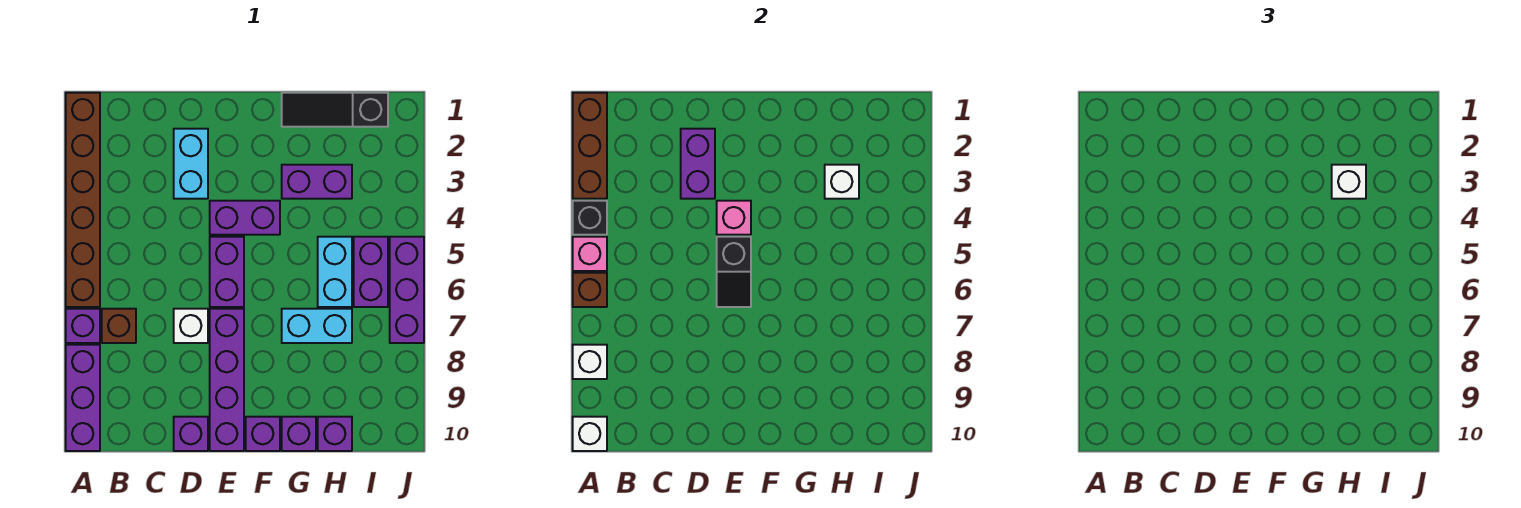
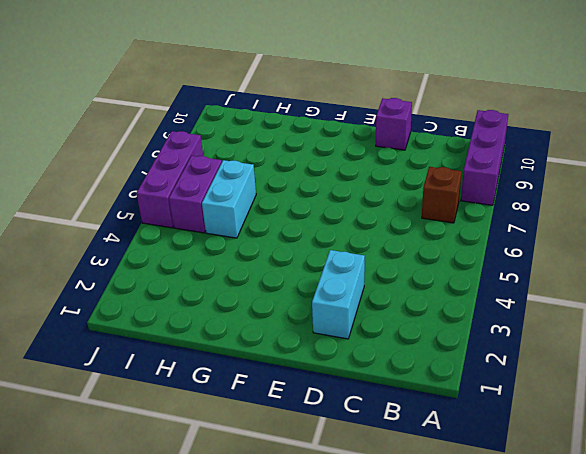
none -> brown brick A1:A6 level 1
none -> purple brick A7 level 1
none -> white brick D7 level 1
none -> purple brick E4:F4 level 1

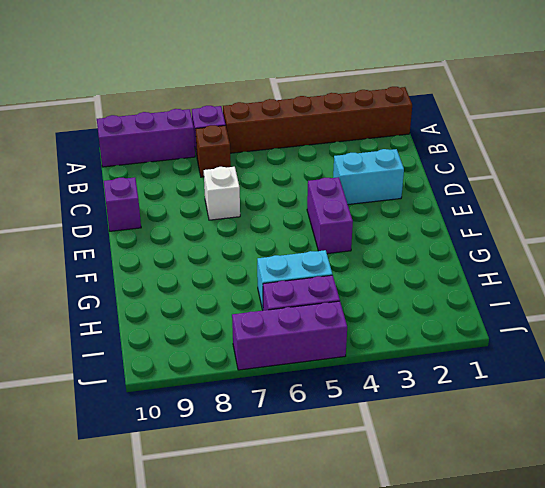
none -> purple brick E5:E6 level 1
none -> purple brick E7:E10 level 1
none -> purple brick F10 level 1
none -> black slope G1:I1 level 1 top I

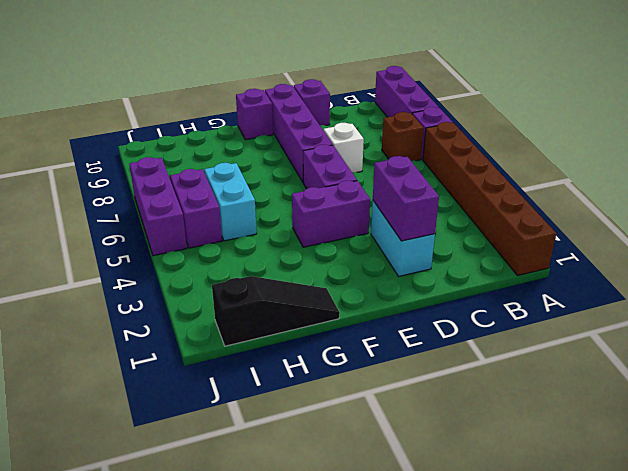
none -> purple brick G3:H3 level 1
none -> cyan brick G7:H7 level 1
none -> purple brick G10 level 1
none -> purple brick H10 level 1

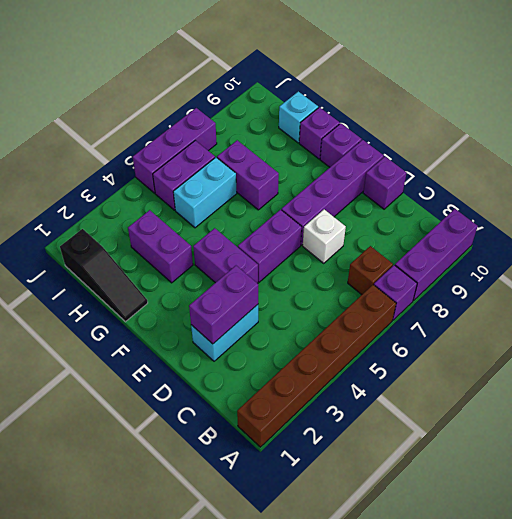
purple brick G7:H7 level 1 -> cyan brick G7:H7 level 1
cyan brick H10 level 1 -> purple brick H10 level 1
none -> brown brick A1:A3 level 2
none -> black brick A4 level 2
none -> pink brick A5 level 2
none -> brown brick A6 level 2

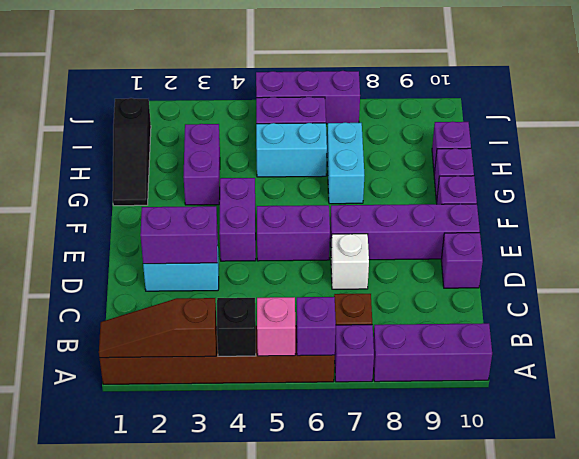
brown slope A1:A3 level 2 top 3 -> brown brick A1:A3 level 2
purple brick A6 level 2 -> brown brick A6 level 2
none -> white brick A8 level 2
none -> white brick A10 level 2
none -> pink brick E4 level 2
none -> black slope E5:E6 level 2 top 5

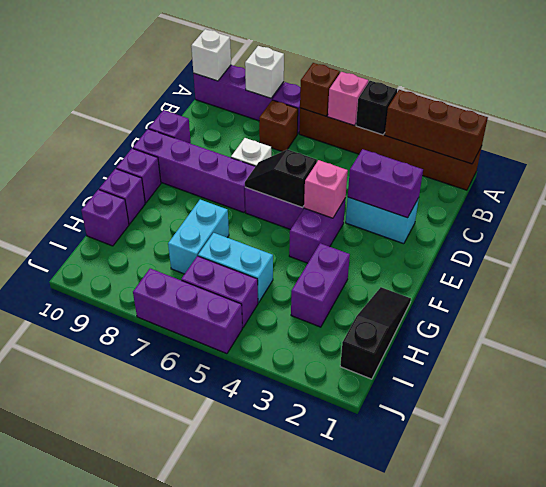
none -> white brick H3 level 2
none -> white brick H3 level 3

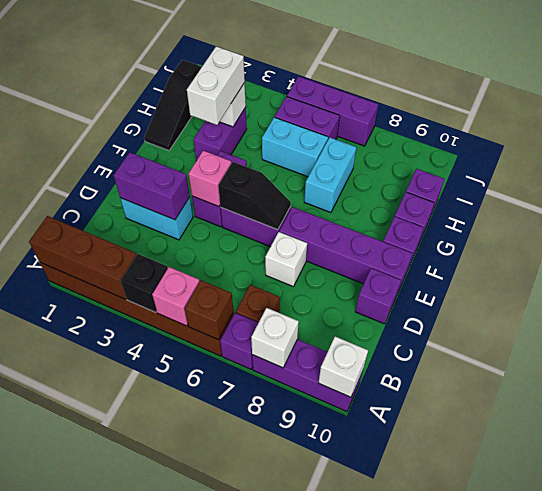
white brick G3:H3 level 3 -> white brick H3 level 3

